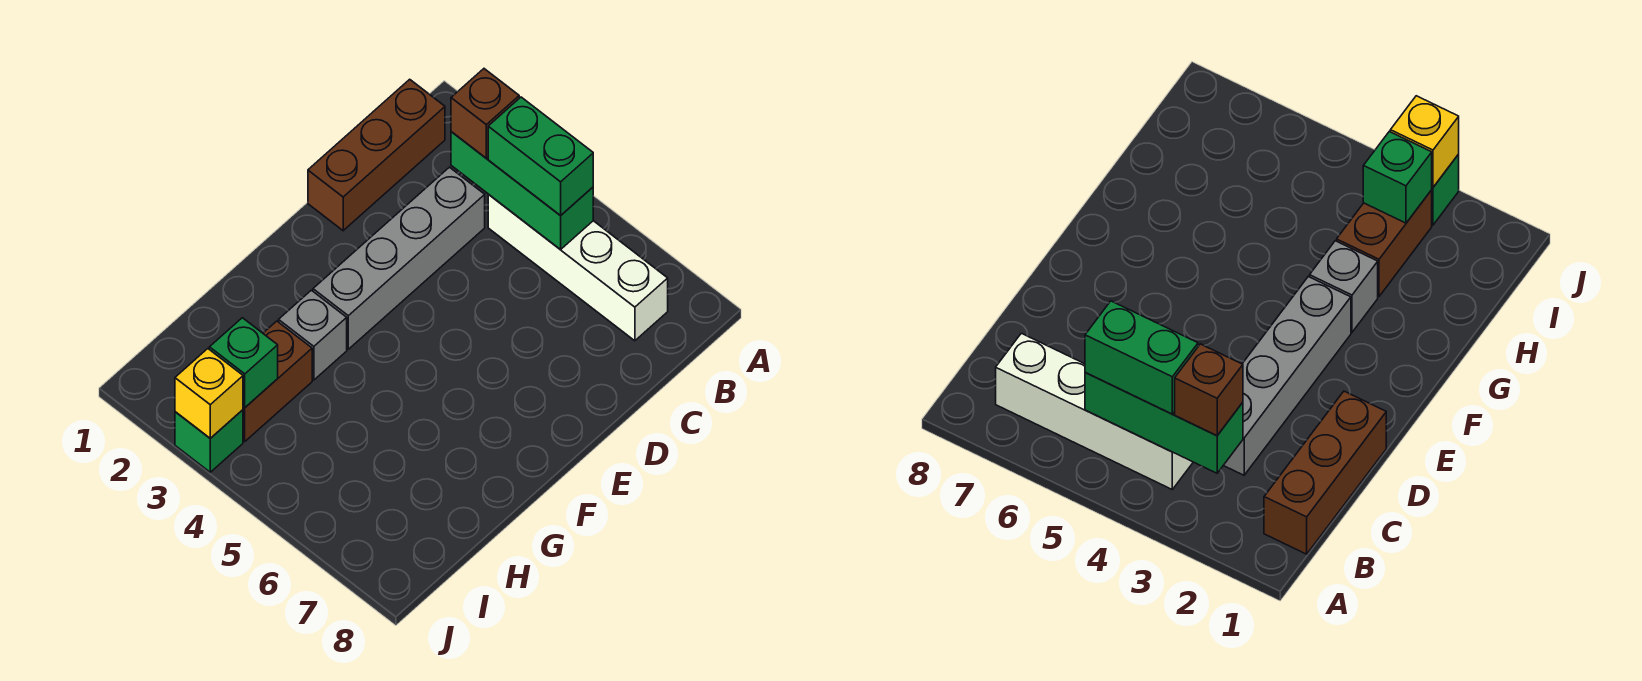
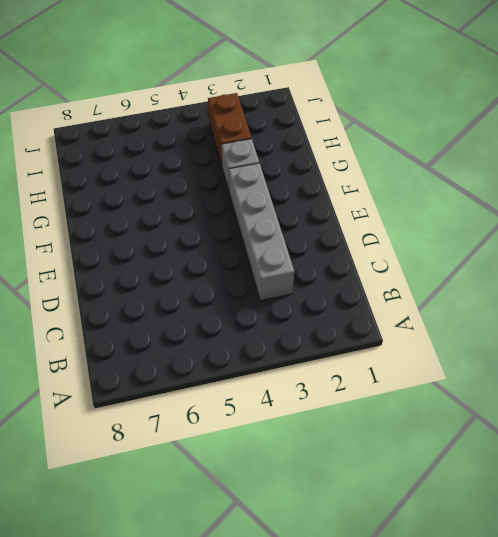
none -> brown brick B1:D1 level 1
none -> white brick B4:B7 level 1

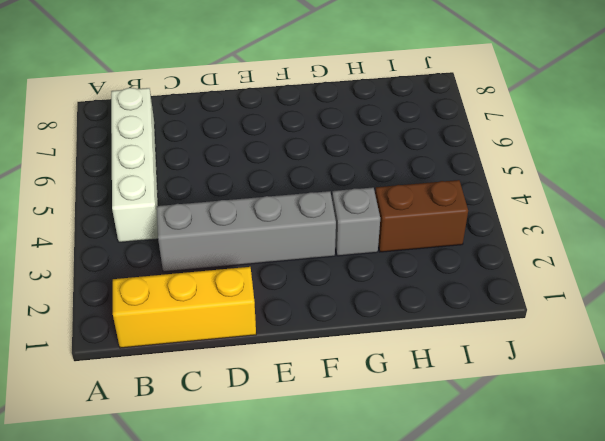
yellow brick B1:D1 level 1 -> brown brick B1:D1 level 1
none -> green brick J3 level 1
none -> green brick B3:B5 level 2

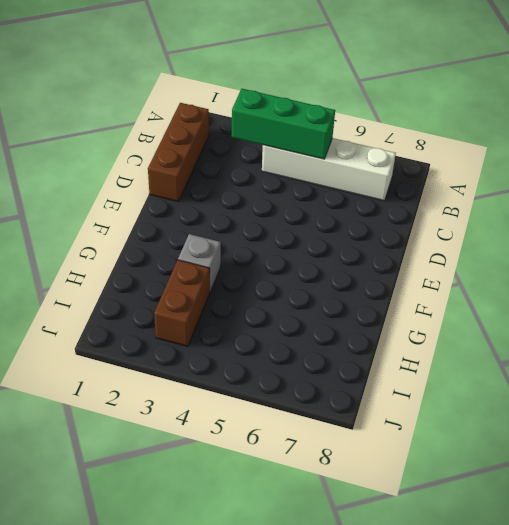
none -> grey brick C3:F3 level 1
none -> green brick J3 level 1

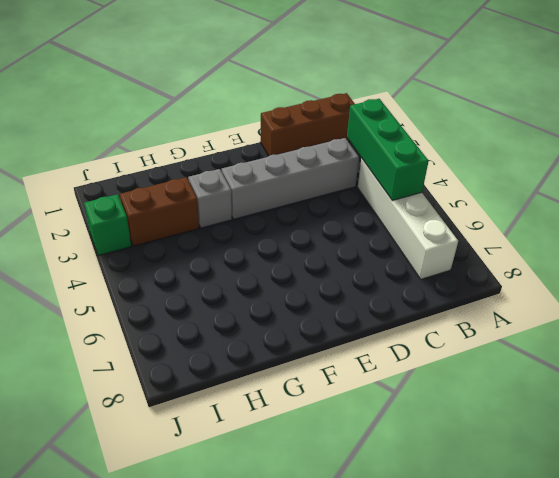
none -> green brick I3 level 2
none -> yellow brick J3 level 2

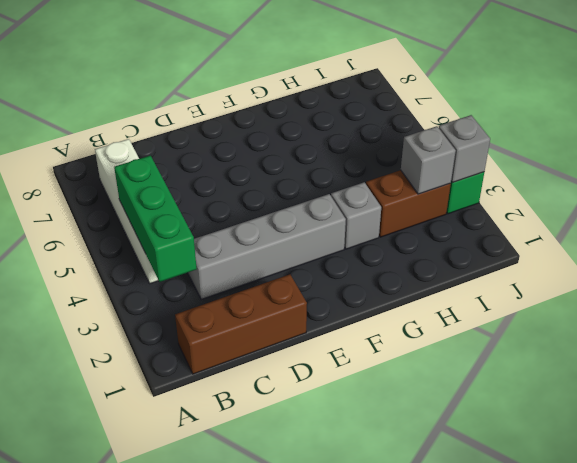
grey brick I3 level 2 -> green brick I3 level 2
grey brick J3 level 2 -> yellow brick J3 level 2
none -> brown brick B3 level 3
none -> green brick B4:B5 level 3

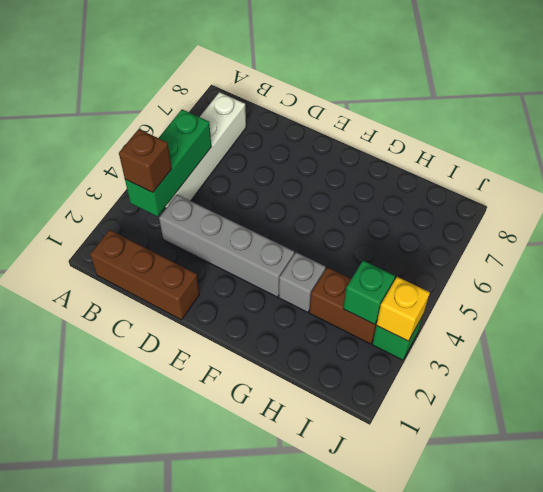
none -> green brick B4:B5 level 3

